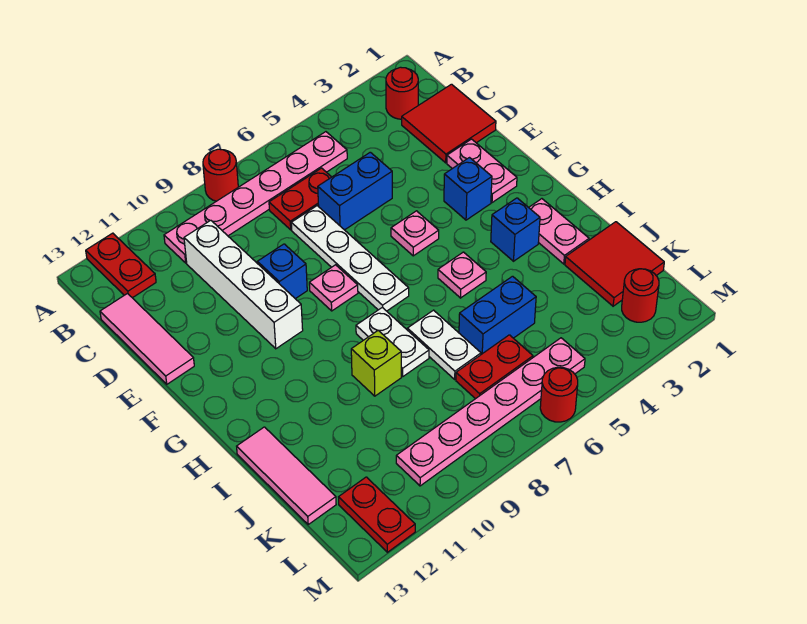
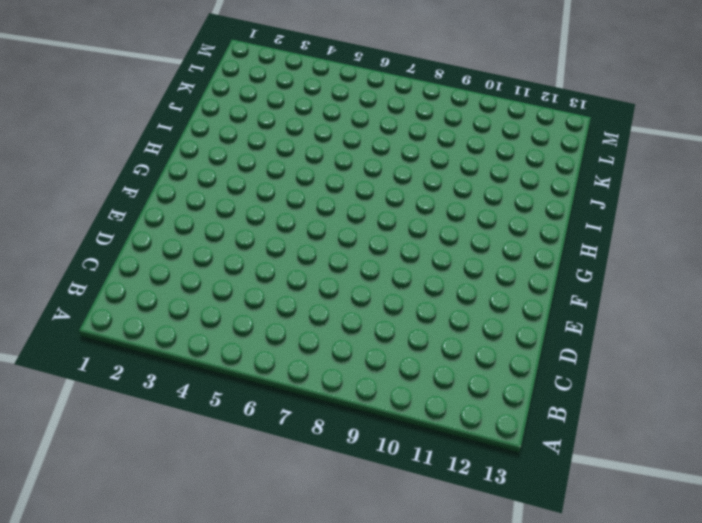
none -> red round brick A8 level 1
none -> red plate A12:B12 level 1
none -> red round brick B2 level 1

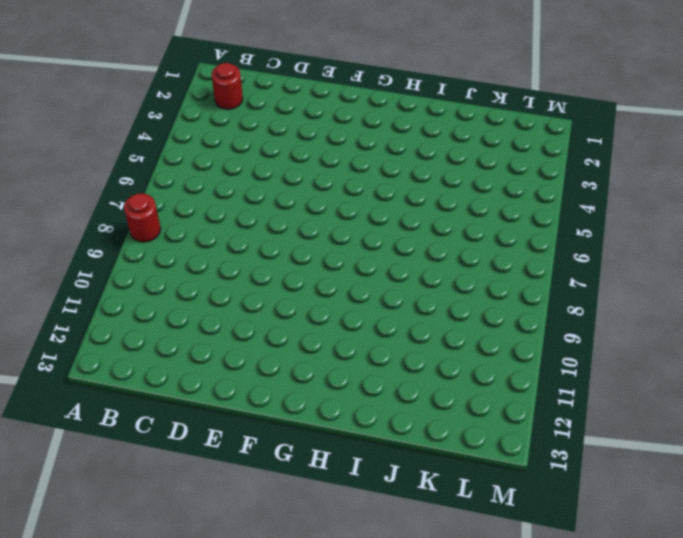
none -> red plate A12:B12 level 1
none -> pink plate B5:B10 level 1
none -> red tile C1:D2 level 1

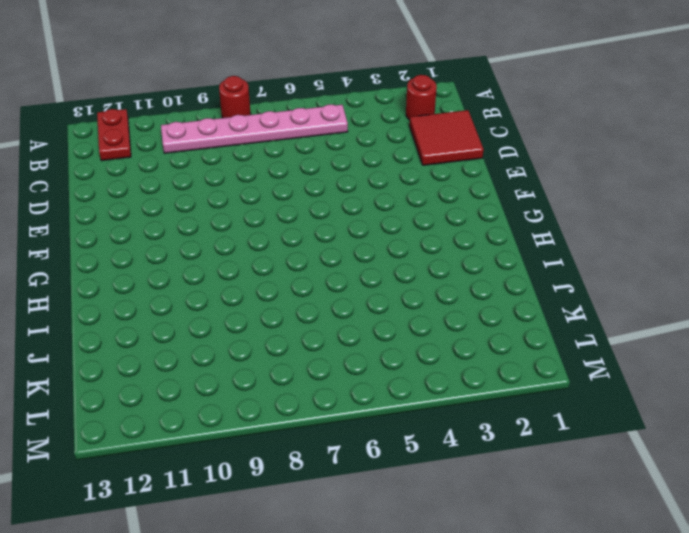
none -> red plate C6:C7 level 1
none -> white brick C10:F10 level 1
none -> pink tile C13:E13 level 1

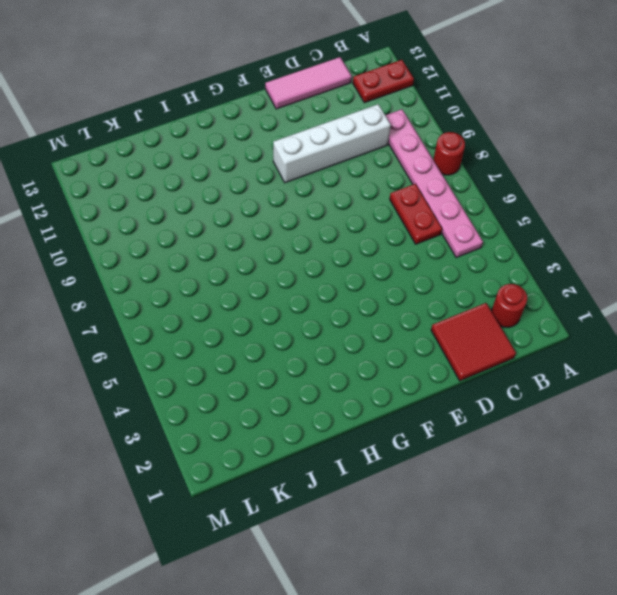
none -> blue brick D5:D6 level 1
none -> white plate D7:G7 level 1
none -> pink plate E2:F2 level 1

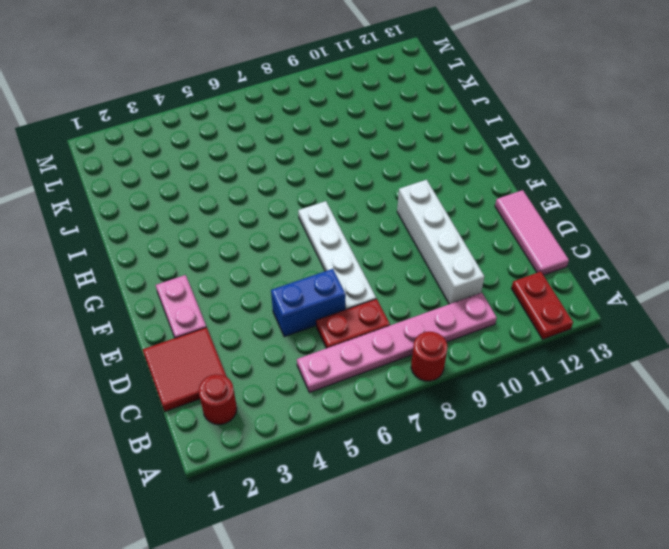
none -> blue brick E9 level 1
none -> blue brick F3 level 1
none -> pink plate F5 level 1

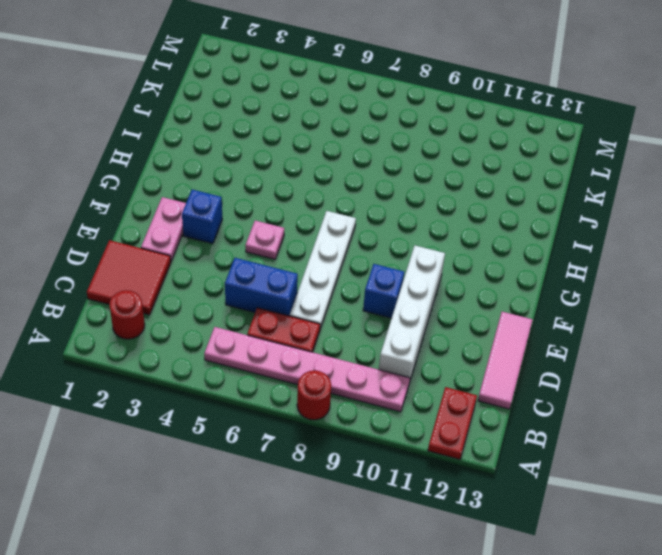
none -> pink plate F8 level 1
none -> pink plate H2:I2 level 1
none -> blue brick H3 level 1

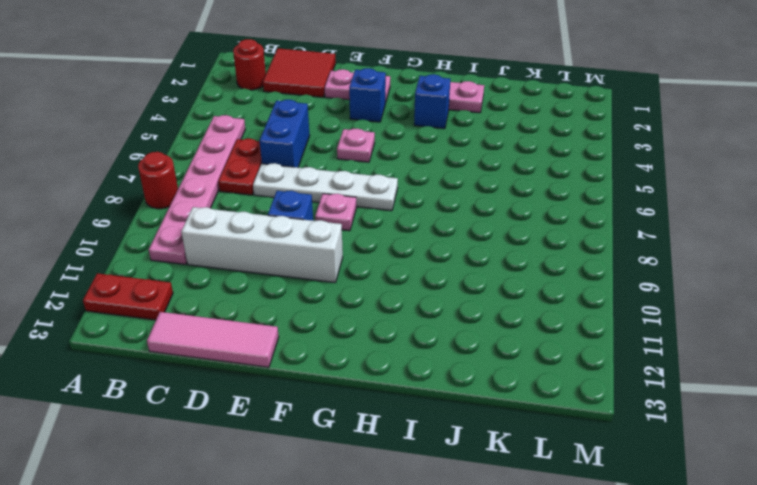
none -> pink plate H5 level 1
none -> white plate H8:I8 level 1
none -> white plate I7:J7 level 1

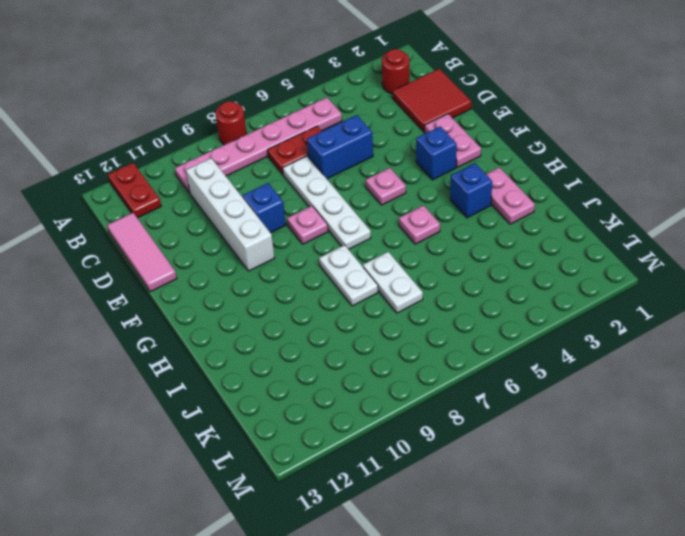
none -> lime brick I9 level 1
none -> pink tile I13:K13 level 1
none -> red tile J1:K2 level 1

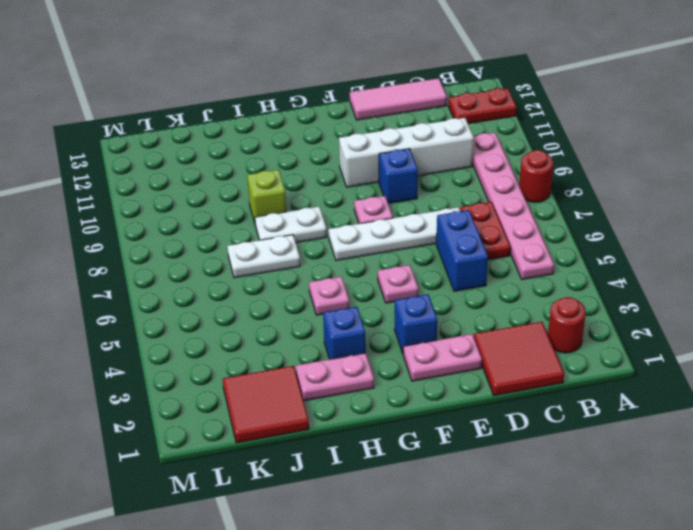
none -> pink tile I13:K13 level 1
none -> blue brick J5:J6 level 1
none -> red plate K6:K7 level 1

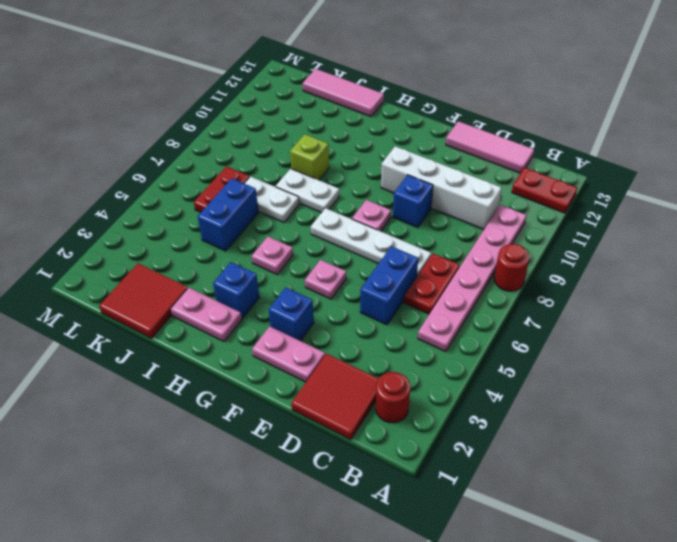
none -> red round brick L2 level 1
none -> pink plate L5:L10 level 1
none -> red plate L12:M12 level 1

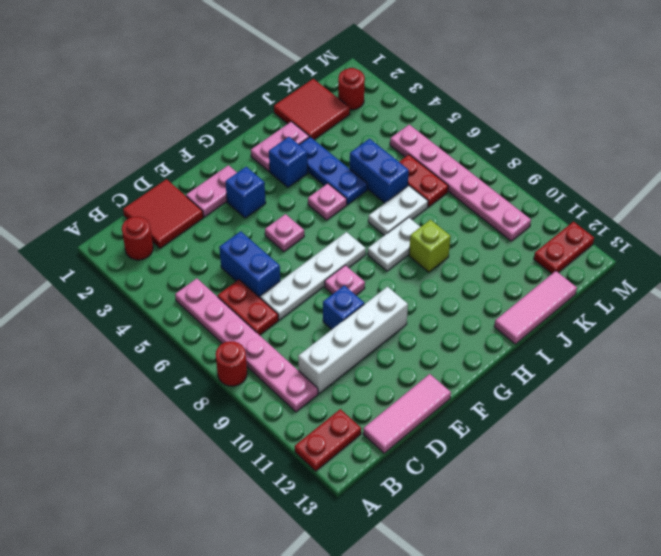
blue plate I3:I5 level 1 -> none
none -> red round brick M6 level 1

